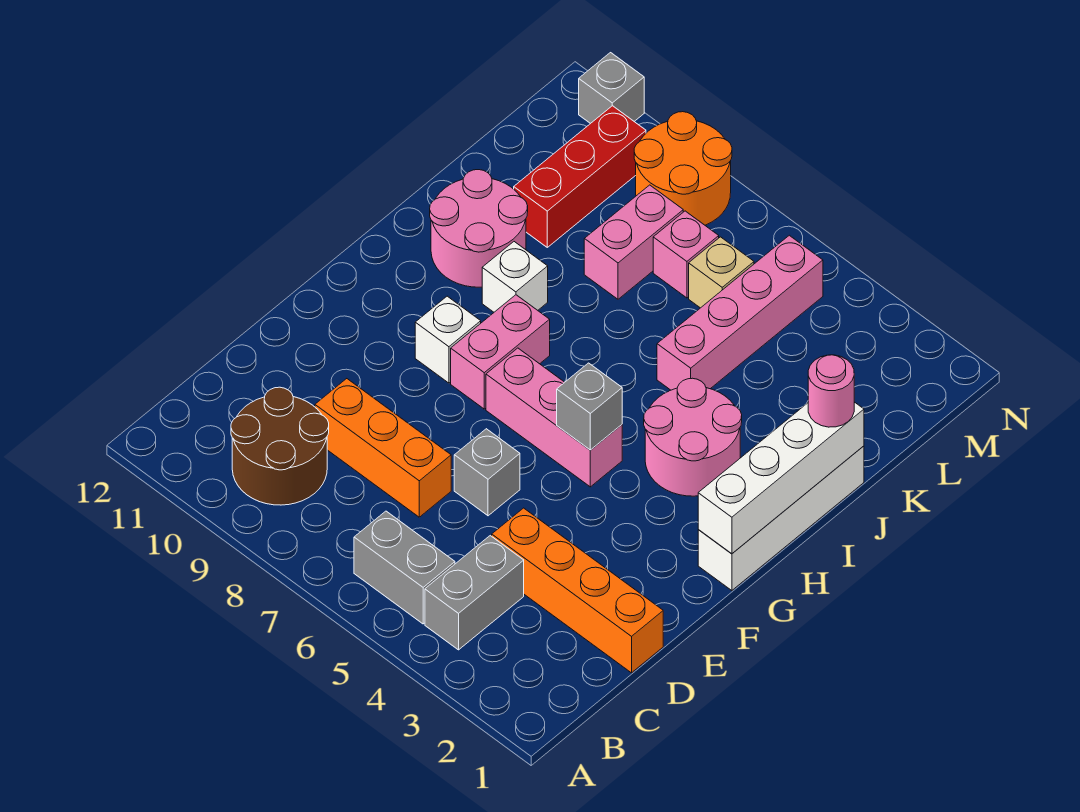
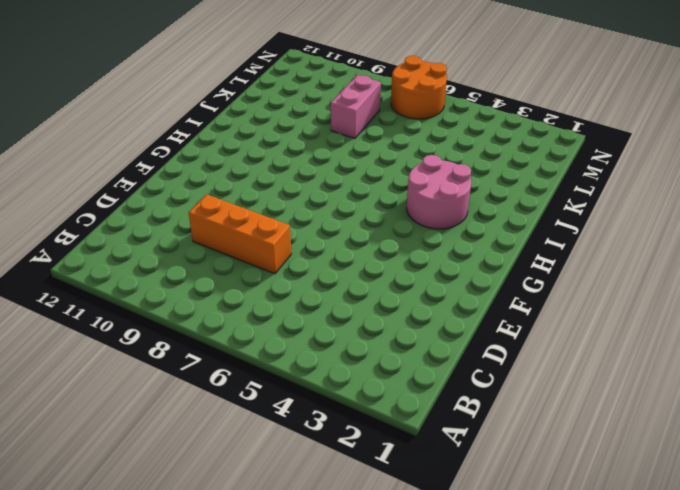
orange round brick M6:N7 level 1 -> orange round brick M8:N9 level 1
none -> grey brick B4:C4 level 1
none -> grey brick B5:B6 level 1
none -> brown round brick B9:C10 level 1

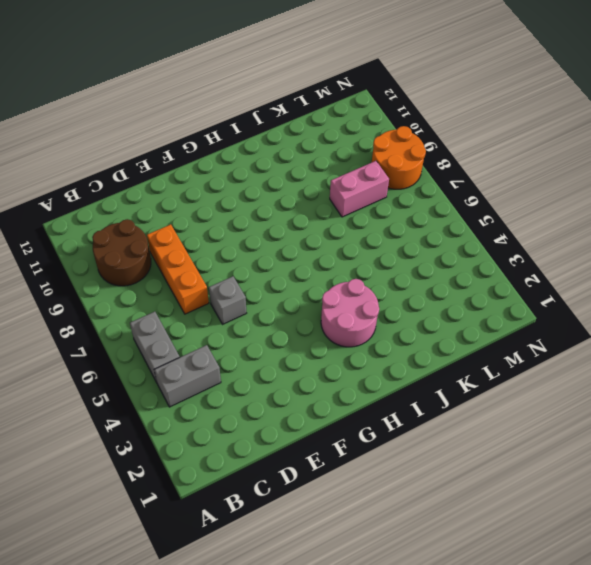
none -> orange brick D1:D4 level 1
none -> white brick G1:J1 level 1
none -> pink brick G5:G7 level 1

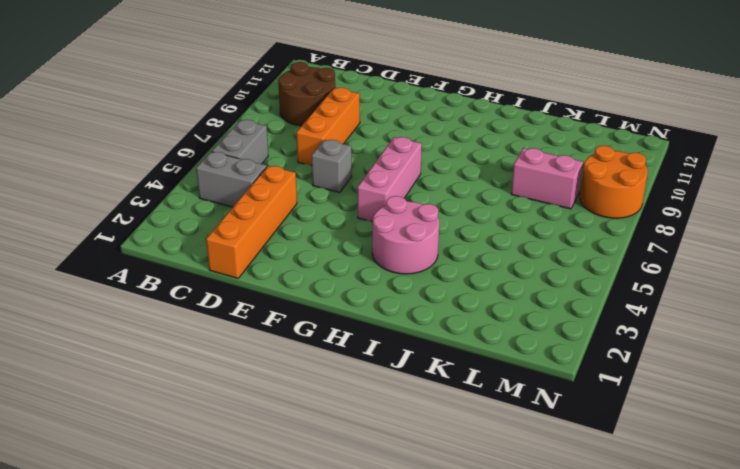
none -> white brick G1:J1 level 1
none -> pink brick G8:H8 level 1
none -> white brick G9 level 1

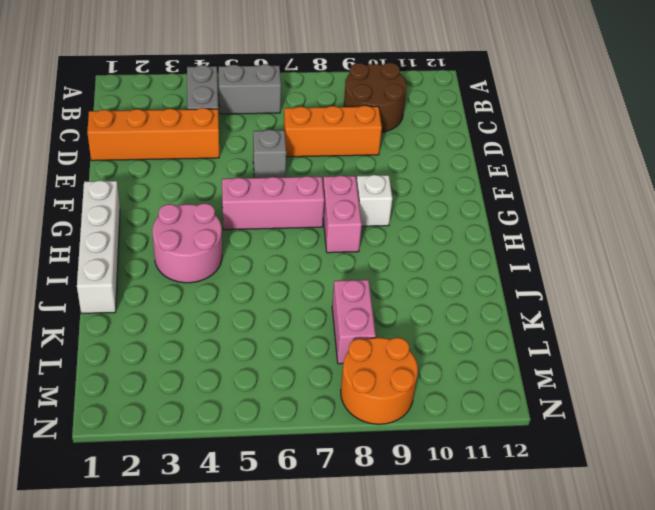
none -> white brick I9 level 1
none -> pink round brick I10:J11 level 1
none -> pink brick J5:M5 level 1

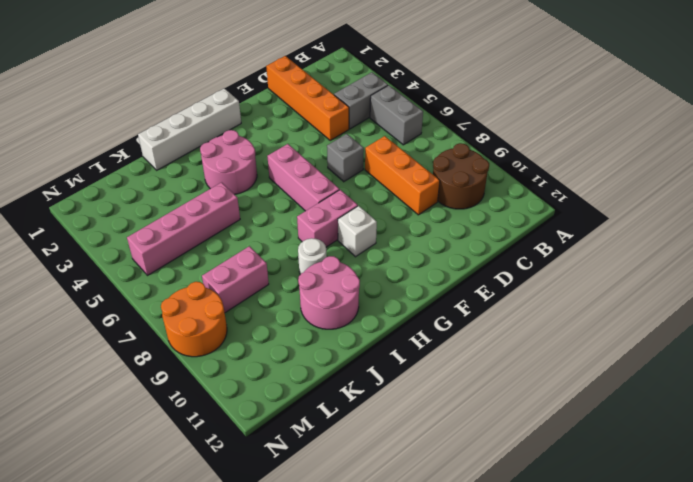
white round brick I9 level 1 -> white brick I9 level 1
none -> red brick K10:M10 level 1
none -> tan brick L6 level 1
none -> pink brick L7 level 1

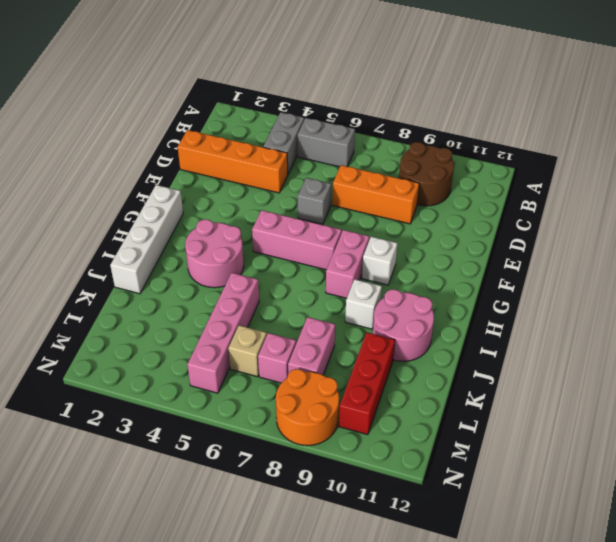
none -> grey brick N11 level 1
none -> white brick G1:J1 level 2
none -> grey brick G5 level 2

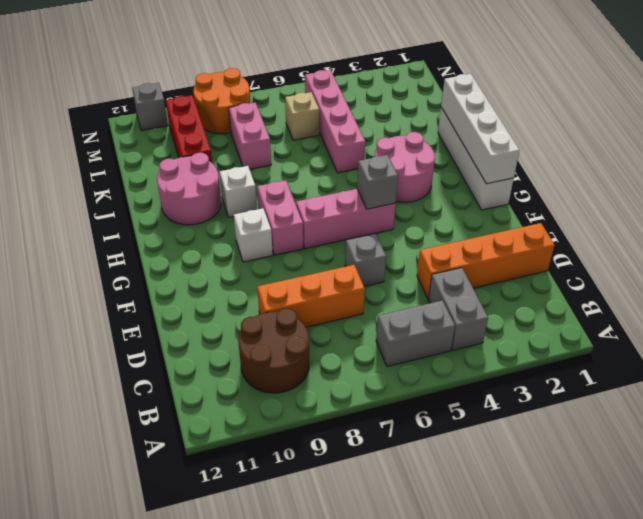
none -> pink brick L7 level 1
none -> pink round brick J1 level 3

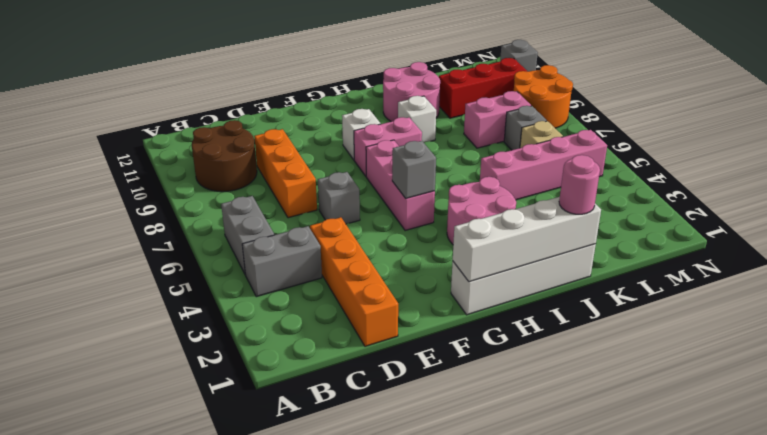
grey brick L7 level 1 -> pink brick L7 level 1

